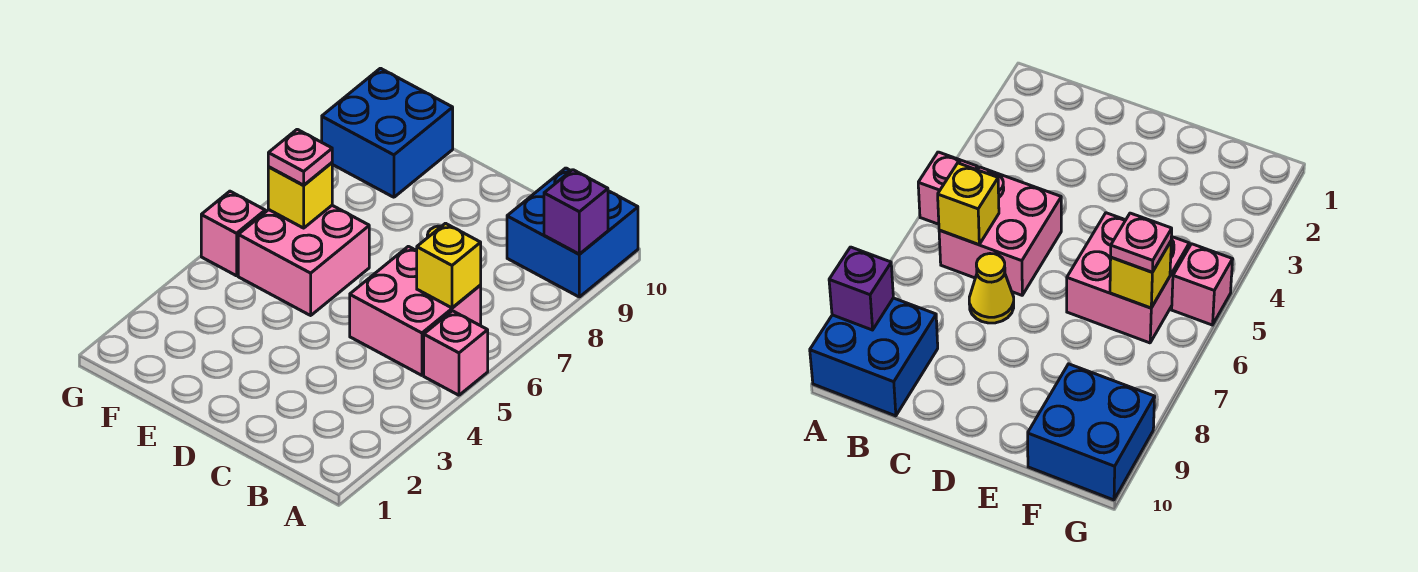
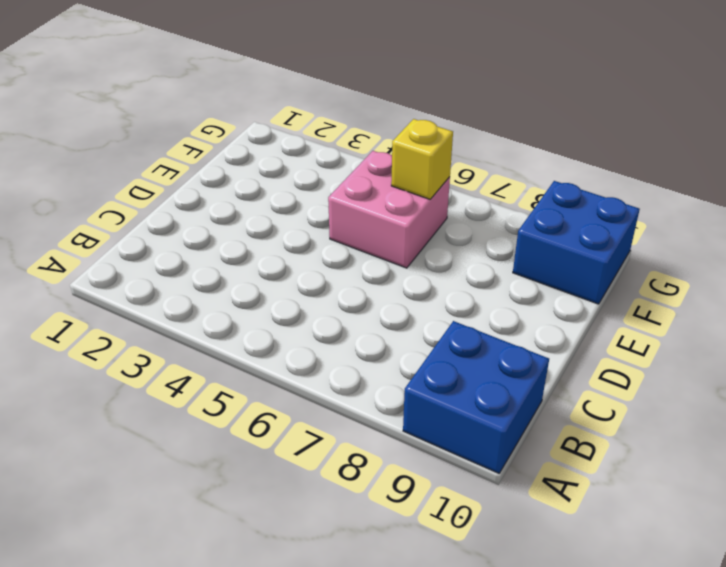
none -> pink brick A5 level 1
none -> pink brick B5:C6 level 1

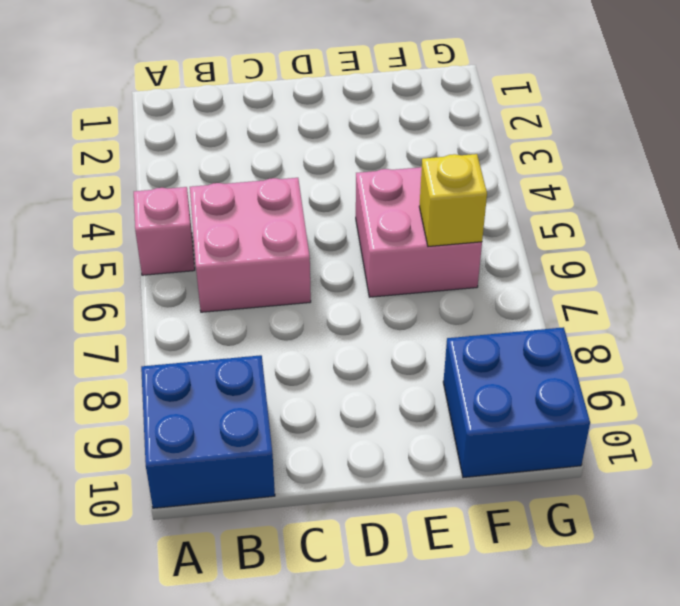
none -> yellow cone C7 level 1
none -> pink brick G5 level 1

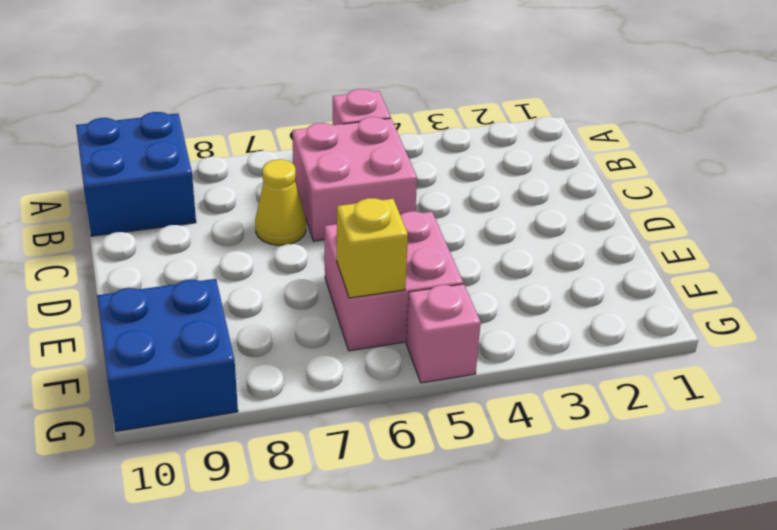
none -> purple brick A9 level 2
none -> yellow brick B6 level 2

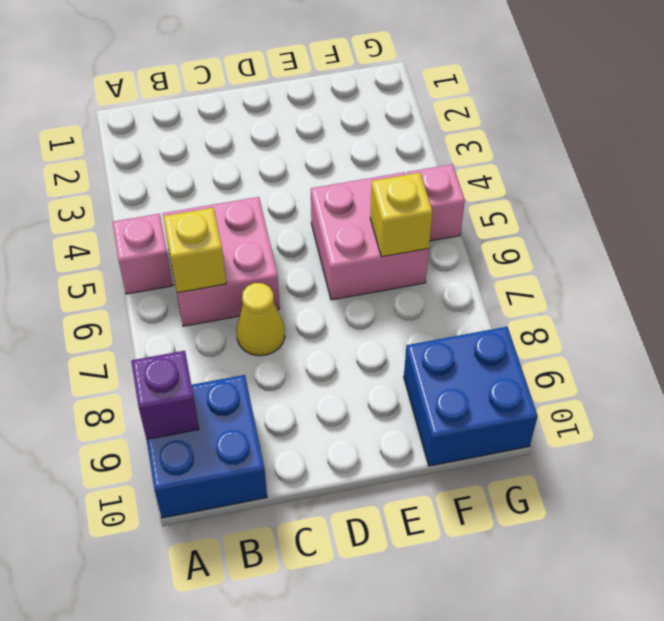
none -> pink plate F6 level 3

